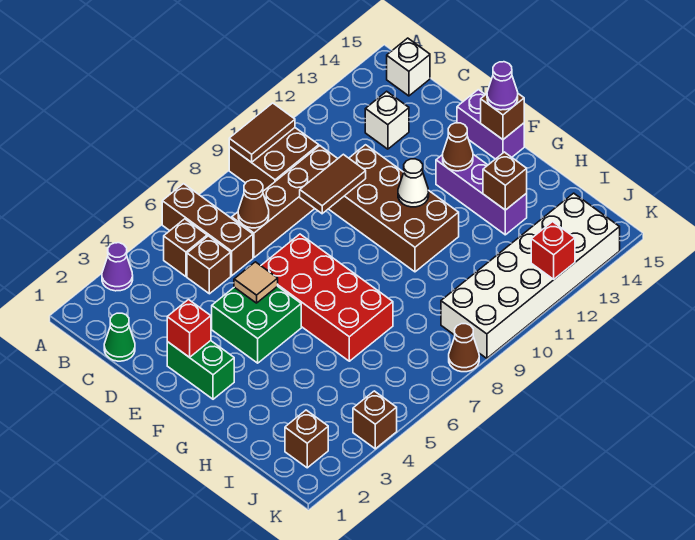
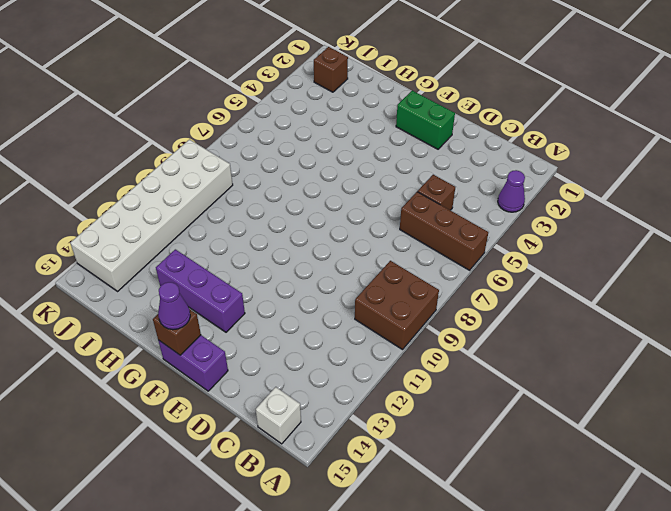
none -> brown brick B5 level 1
none -> green cone C1 level 1
none -> brown brick C7:C10 level 1
none -> white brick C13 level 1

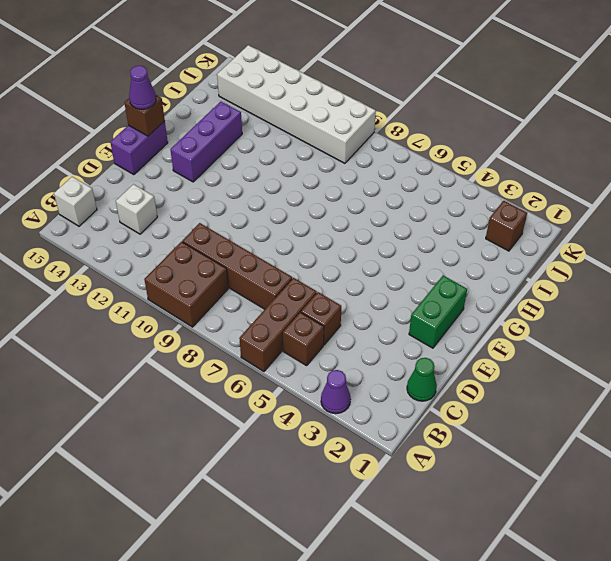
none -> brown brick D10:G11 level 1
none -> green brick E4:F5 level 1
none -> red brick E6:H7 level 1
none -> brown brick K4 level 1

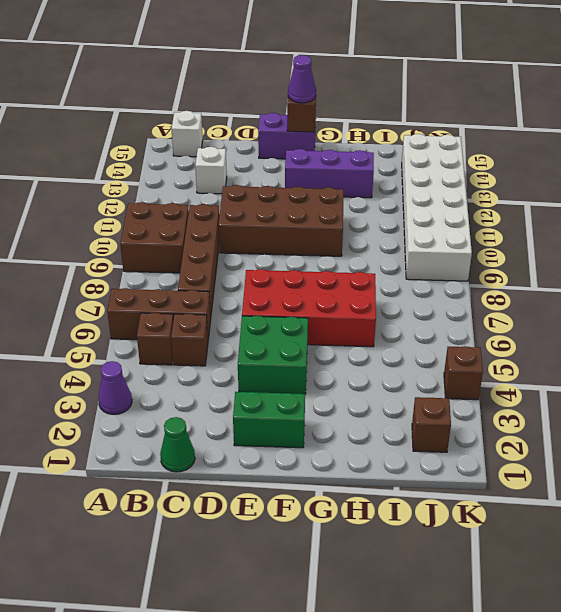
none -> brown cone K8 level 1
none -> brown tile A9:A10 level 2
none -> brown cone C7 level 2
none -> brown tile D9:D10 level 2

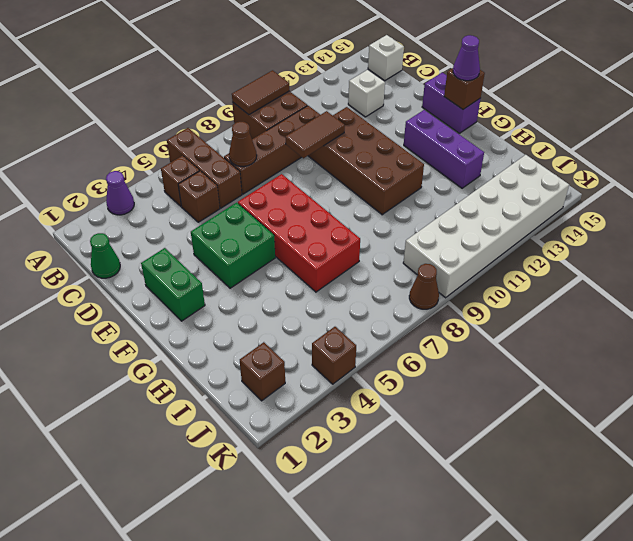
none -> red brick E2 level 2
none -> tan tile E5 level 2
none -> white cone F11 level 2
none -> brown cone F13 level 2

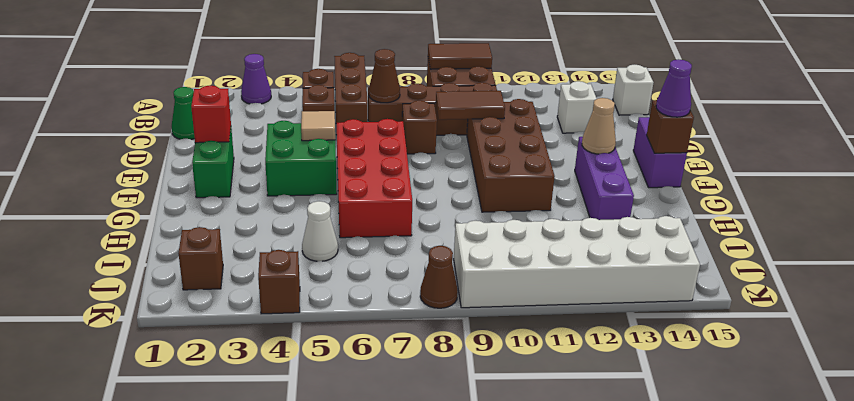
brown brick D8 level 1 -> brown brick H13 level 2
tan cone F13 level 2 -> brown cone F13 level 2
white cone I5 level 1 -> white cone F11 level 2
none -> red brick K12 level 2

